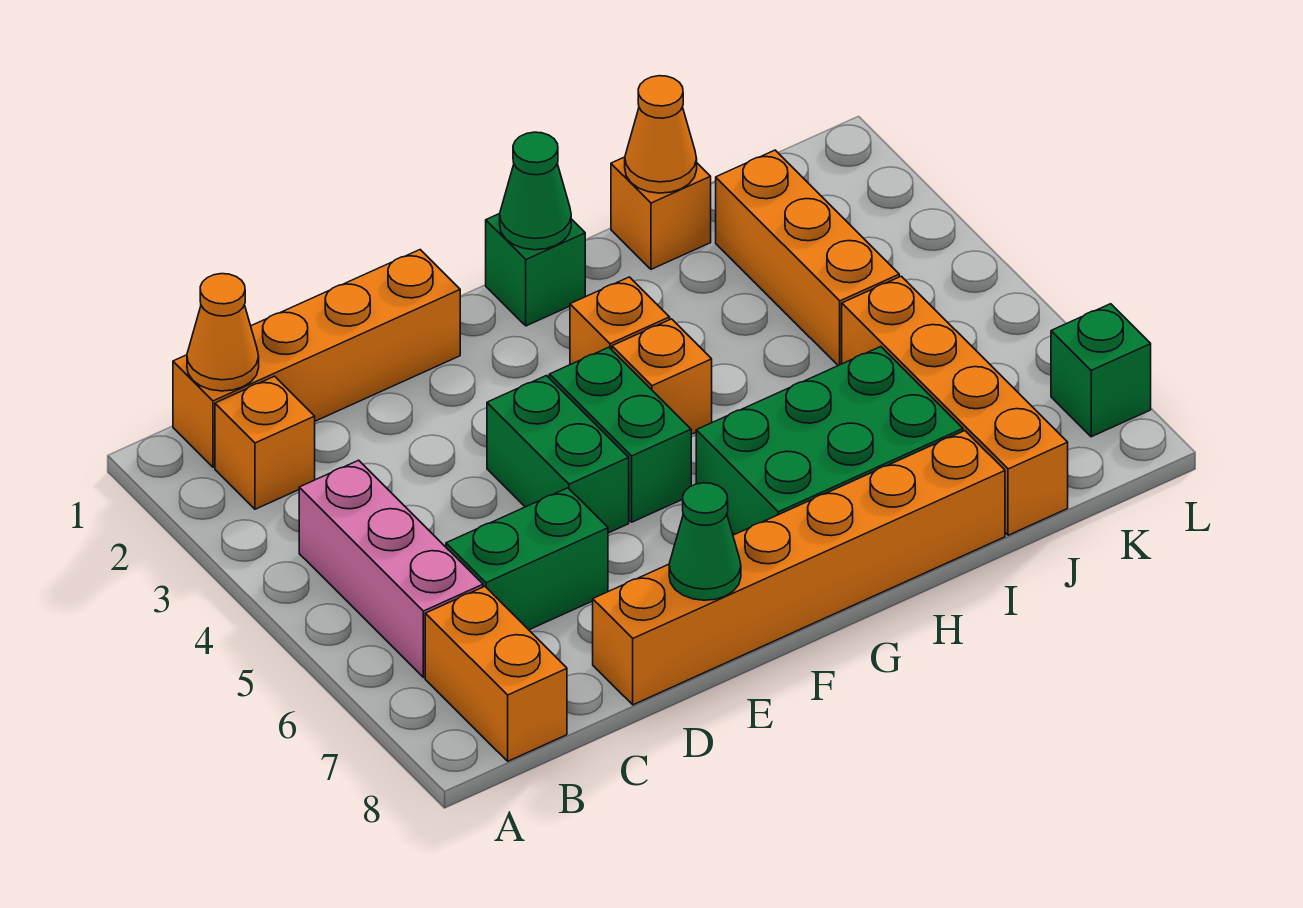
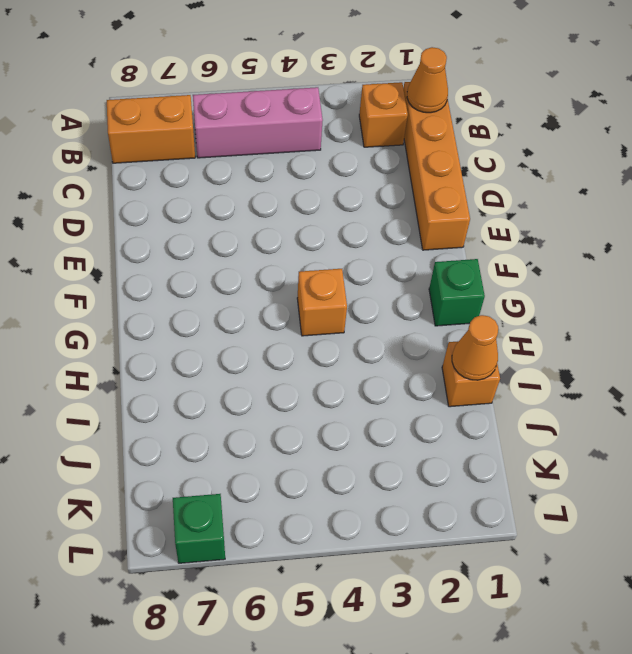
none -> green brick C6:D6 level 1
none -> orange brick D8:I8 level 1
none -> green brick E4:E5 level 1

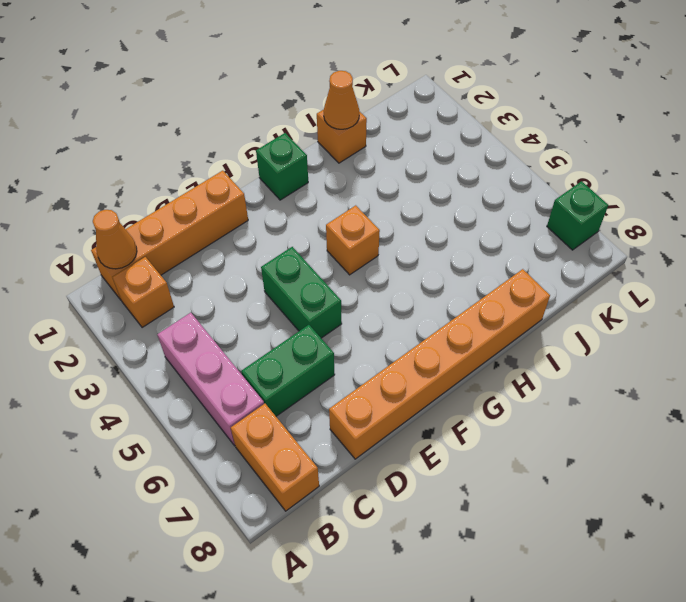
none -> green brick F4:F5 level 1
none -> orange brick G3 level 1
none -> green brick G6:I7 level 1

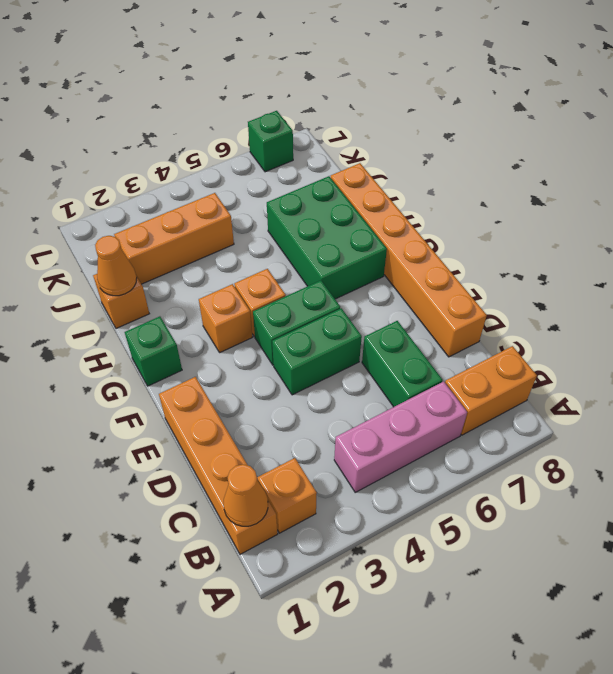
none -> orange brick J5:J8 level 1
none -> green cone E8 level 2
none -> green cone G1 level 2

